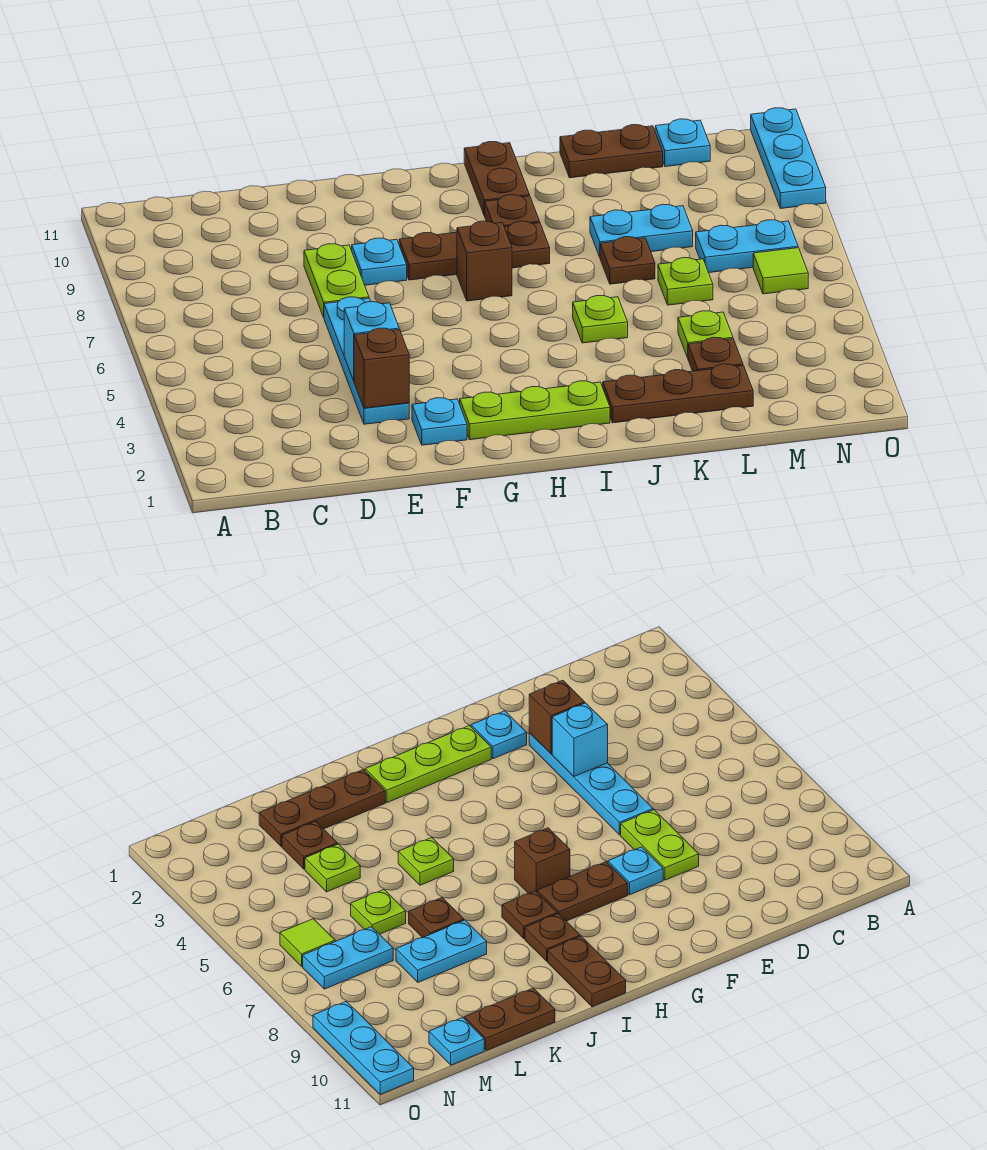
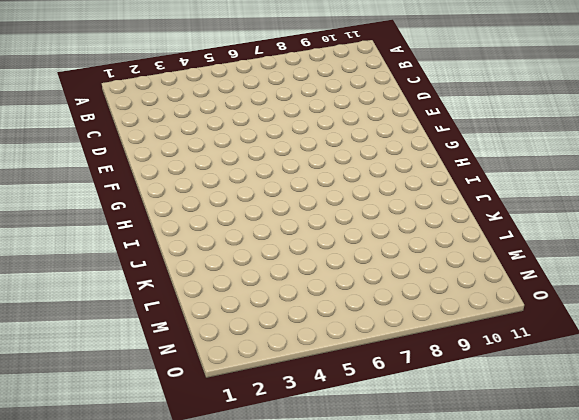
none -> cyan plate E3:E6 level 1
none -> lime plate E7:E8 level 1
none -> cyan plate F2 level 1

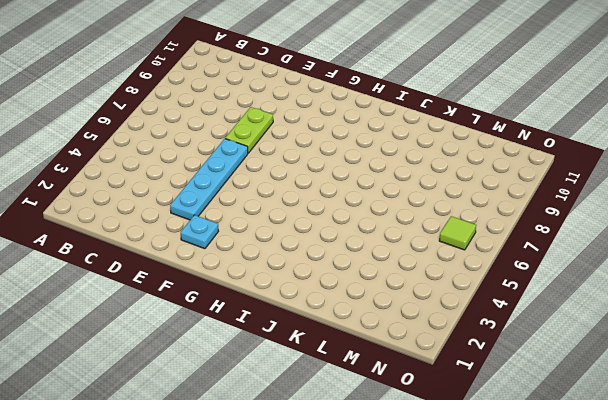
none -> cyan plate F8 level 1
none -> lime plate G2:I2 level 1
none -> brown plate G8:H8 level 1

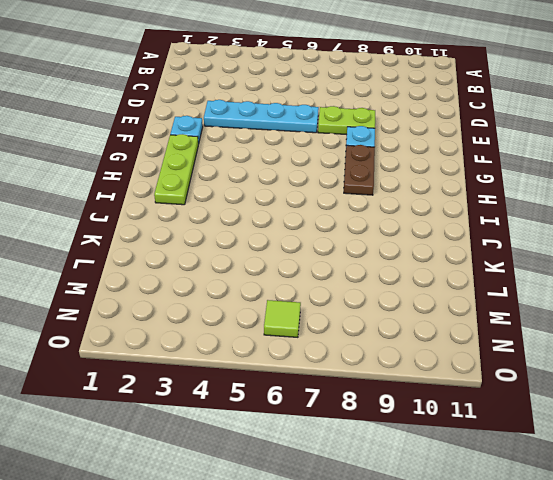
none -> brown brick H7 level 1
none -> brown plate I8 level 1
none -> brown plate I9 level 1

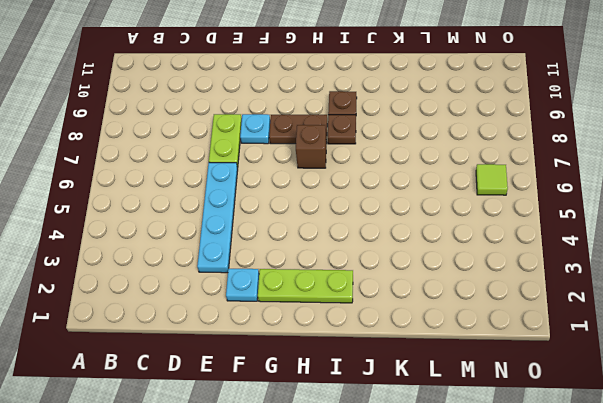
none -> brown plate I10:I11 level 1
none -> brown plate J2:L2 level 1
none -> lime plate J5 level 1

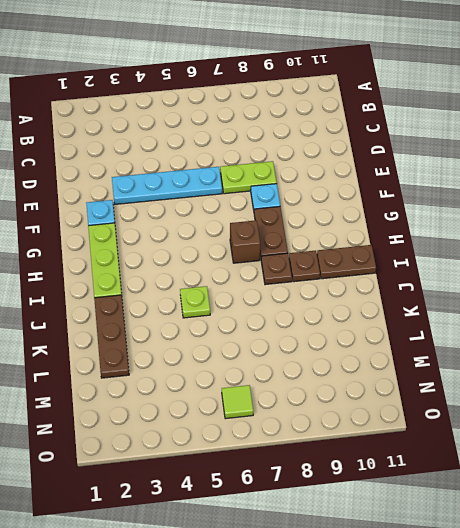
none -> brown plate K7 level 1
none -> cyan plate K8:L8 level 1
none -> brown plate K11:L11 level 1

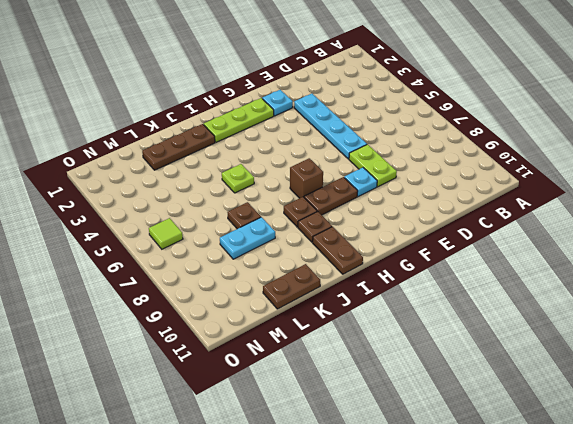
none -> brown plate L3 level 1
none -> lime plate L4 level 1
none -> lime plate L6 level 1

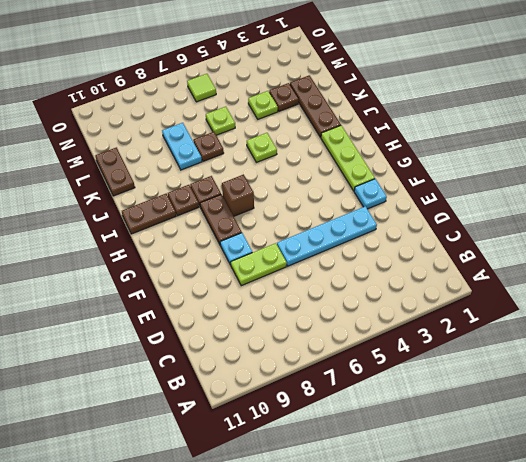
none -> cyan plate M7:N7 level 1
none -> cyan plate M11 level 1
none -> cyan plate O9:O11 level 1

